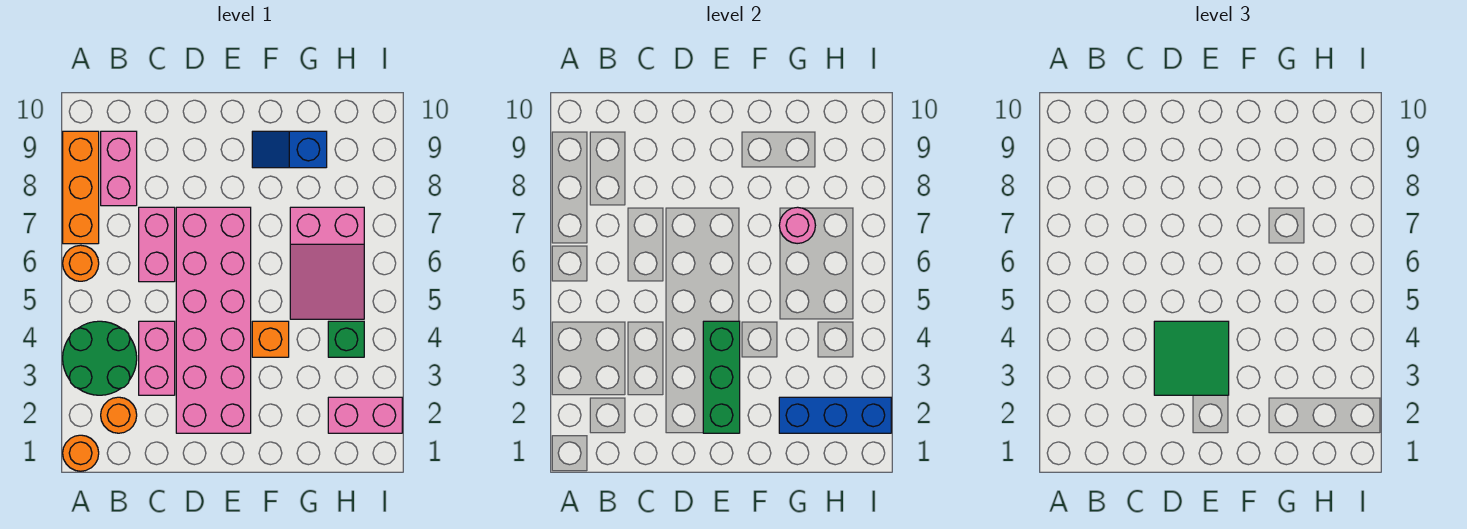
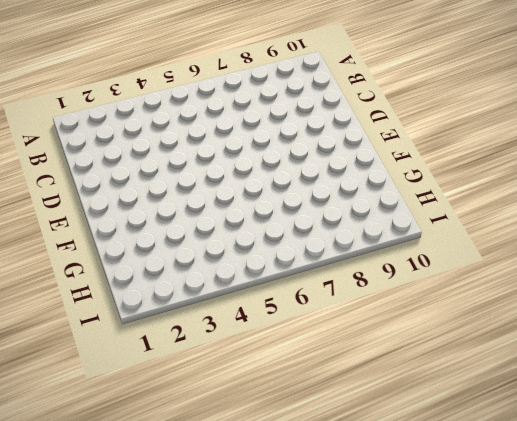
none -> orange round brick A1 level 1
none -> green round brick A3:B4 level 1
none -> orange round brick A6 level 1

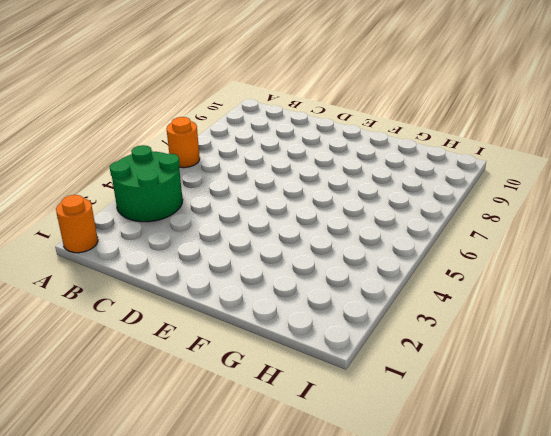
none -> orange brick A7:A9 level 1
none -> orange round brick B2 level 1
none -> pink brick B8:B9 level 1

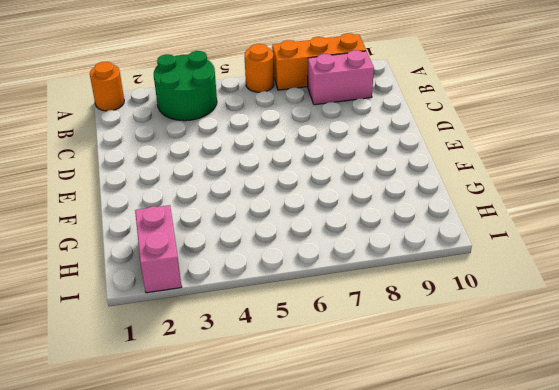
none -> orange round brick B2 level 1
none -> pink brick C3:C4 level 1
none -> pink brick C6:C7 level 1

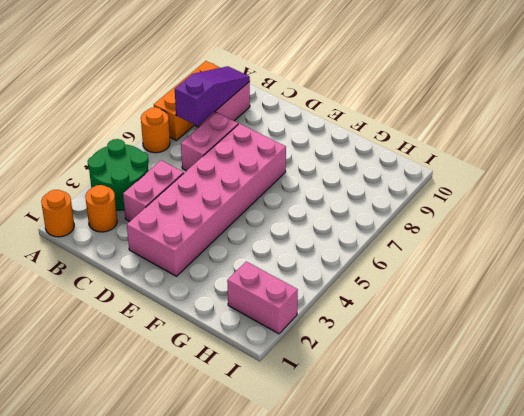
purple slope B7:B9 level 2 top 7 -> none
none -> orange brick F4 level 1
none -> blue slope F9:G9 level 1 top G
none -> pink slope G5:H7 level 1 top 7

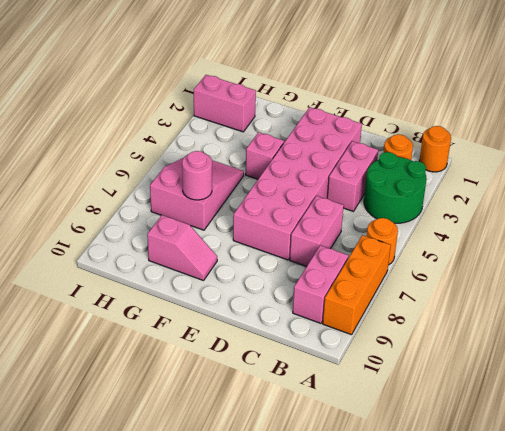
pink brick F4 level 1 -> orange brick F4 level 1
pink slope F9:G9 level 1 top G -> blue slope F9:G9 level 1 top G
none -> green brick H4 level 1
none -> green brick E2:E4 level 2
none -> blue brick G2:I2 level 2

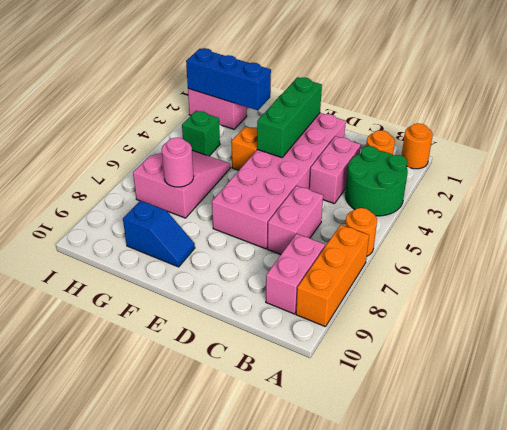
none -> green tile D3:E4 level 3

